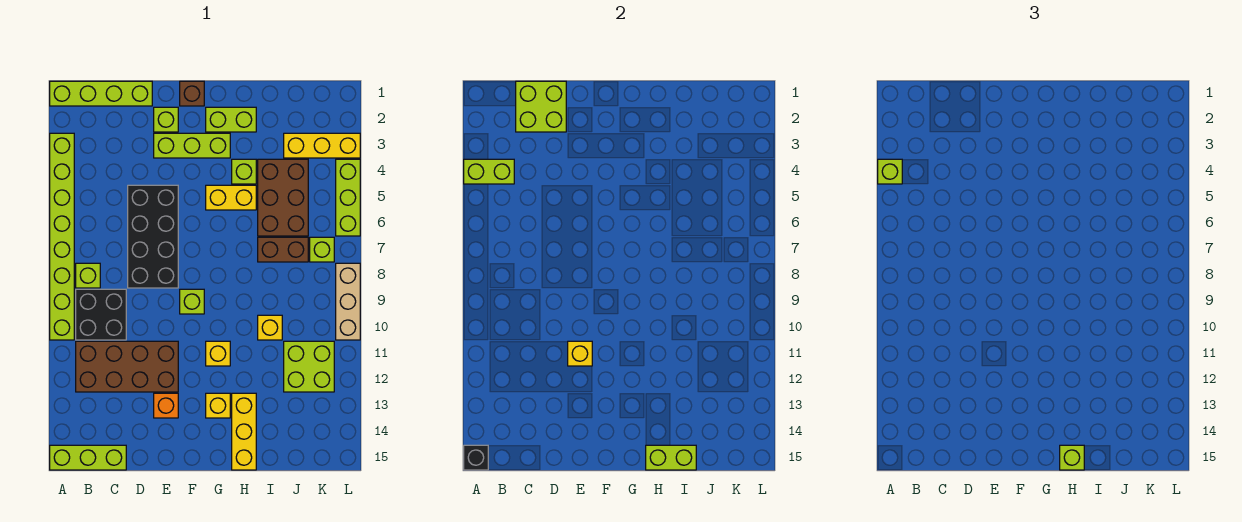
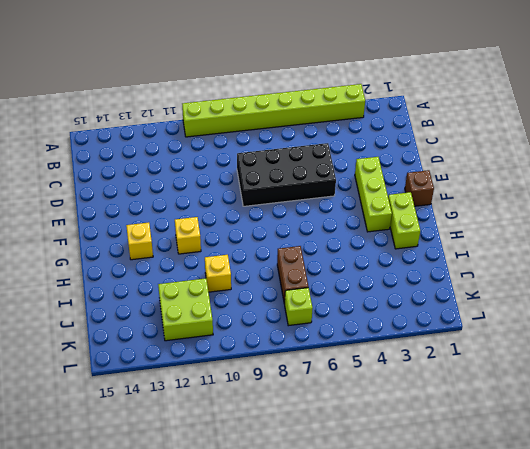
none -> lime brick A1:D1 level 1
none -> lime brick A15:C15 level 1
none -> lime brick B8 level 1
none -> black brick B9:C10 level 1

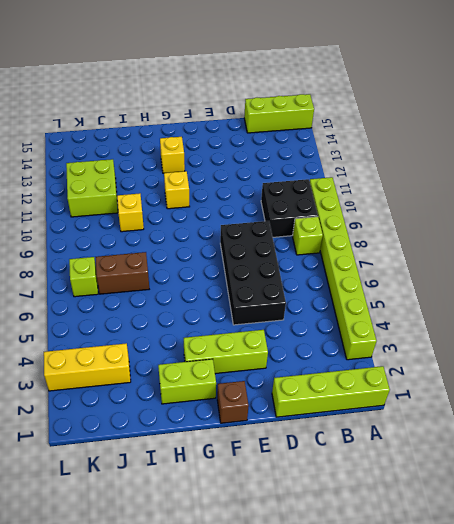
none -> brown brick B11:E12 level 1
none -> lime brick E2 level 1
none -> orange brick E13 level 1
none -> lime brick F9 level 1

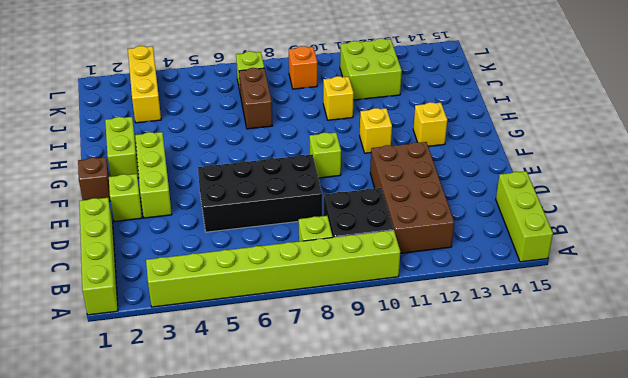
orange brick K9 level 1 -> orange brick E13 level 1
none -> yellow brick G5:H5 level 1
none -> lime brick H4 level 1
none -> yellow brick H13:H15 level 1
none -> brown brick I4:J6 level 1

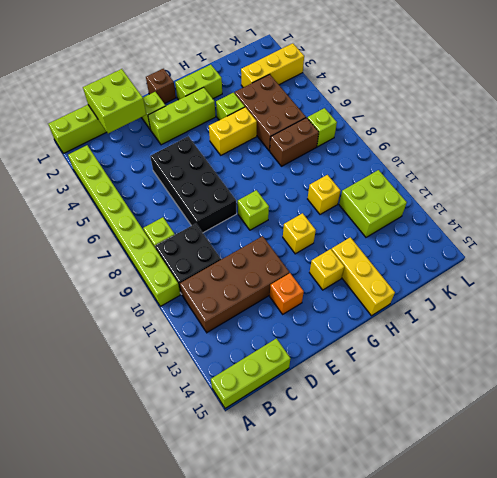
none -> lime brick L4:L6 level 1
none -> tan brick L8:L10 level 1
none -> lime brick A4:B4 level 2
none -> black brick A15 level 2

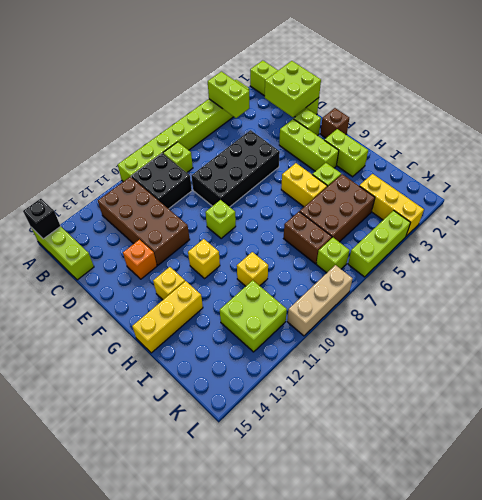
none -> yellow brick E11 level 2
none -> lime brick H15:I15 level 2
none -> lime brick A4 level 3
none -> lime brick H15 level 3

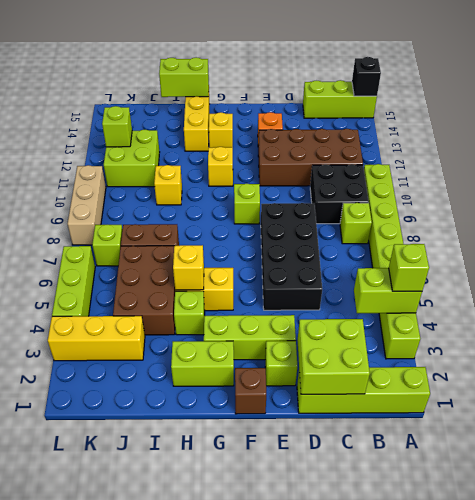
yellow brick H5 level 2 -> yellow brick E11 level 2
lime brick K12 level 2 -> lime brick H15 level 3

